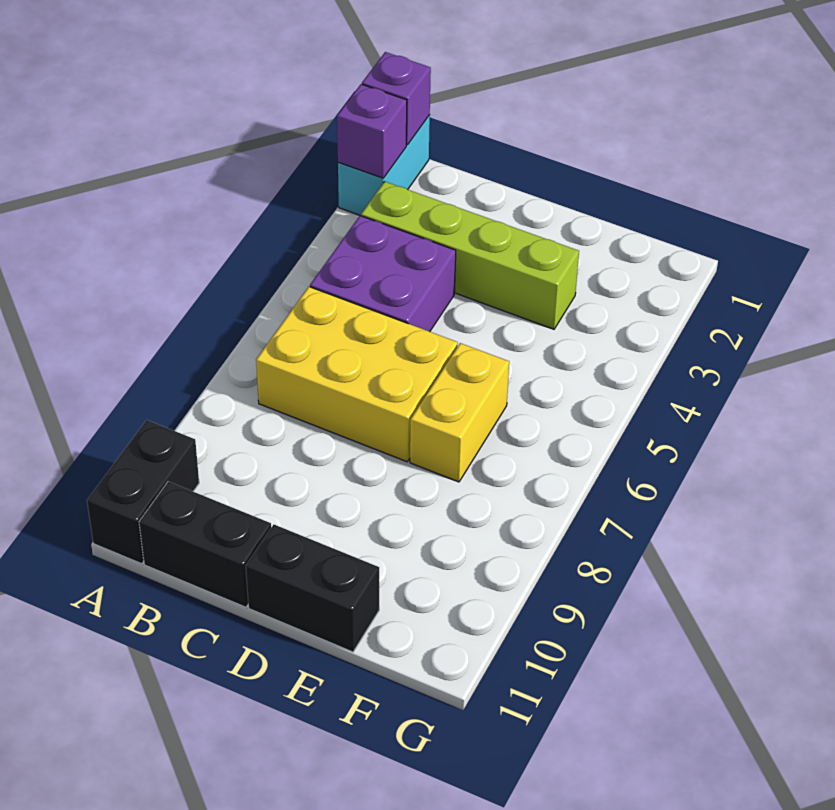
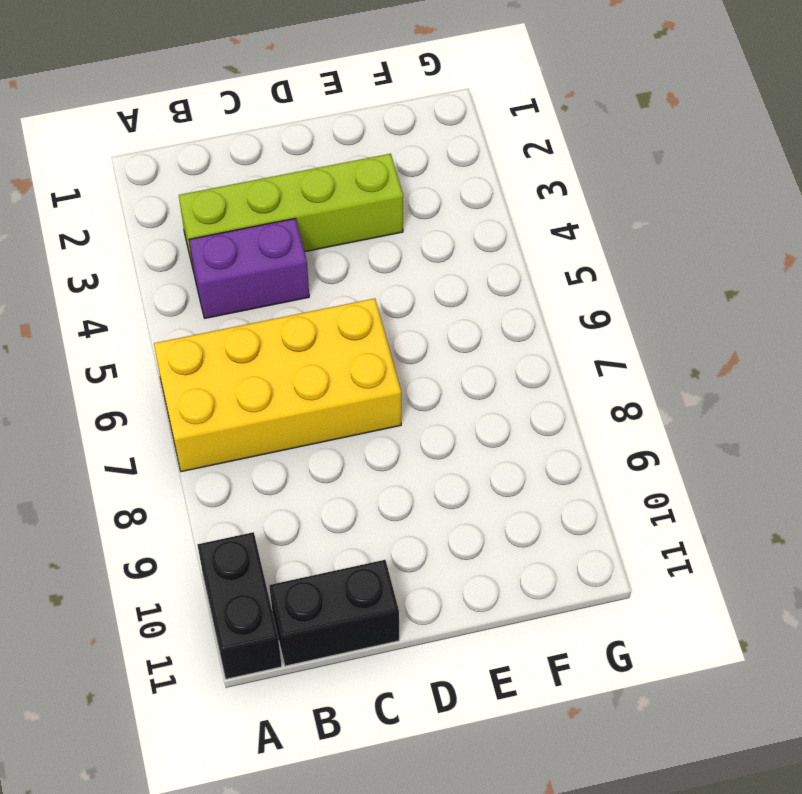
yellow brick A6:D7 level 1 -> yellow brick B6:D7 level 1
purple brick B4:C4 level 1 -> purple brick B4:C5 level 1
none -> cyan brick A1:A2 level 1
none -> black brick D11:E11 level 1

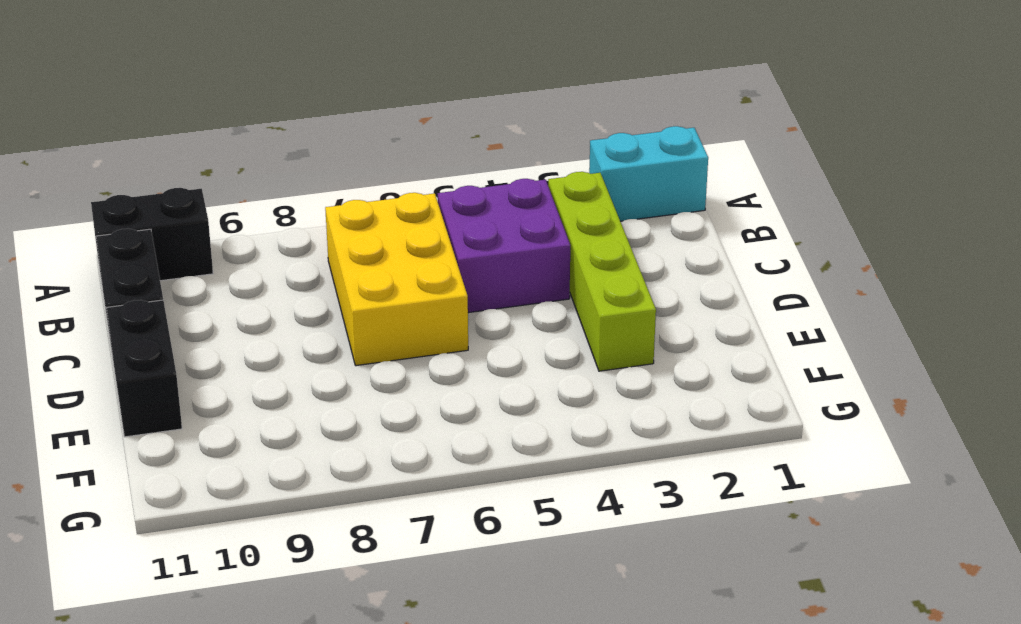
none -> yellow brick E6:E7 level 1
none -> purple brick A1 level 2

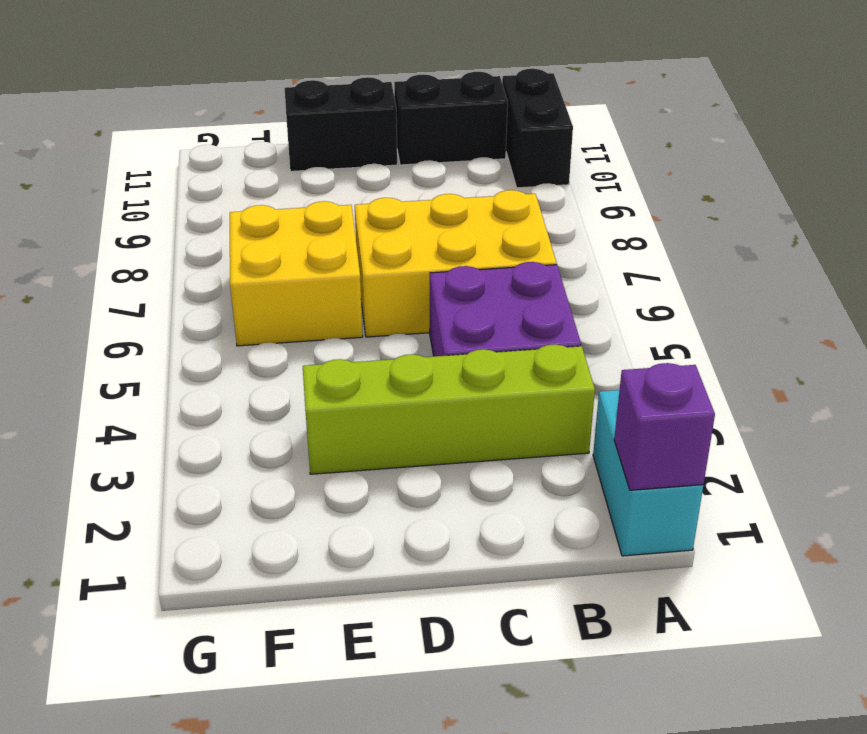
yellow brick E6:F7 level 1 -> yellow brick E6:E7 level 1
none -> purple brick A2 level 2

